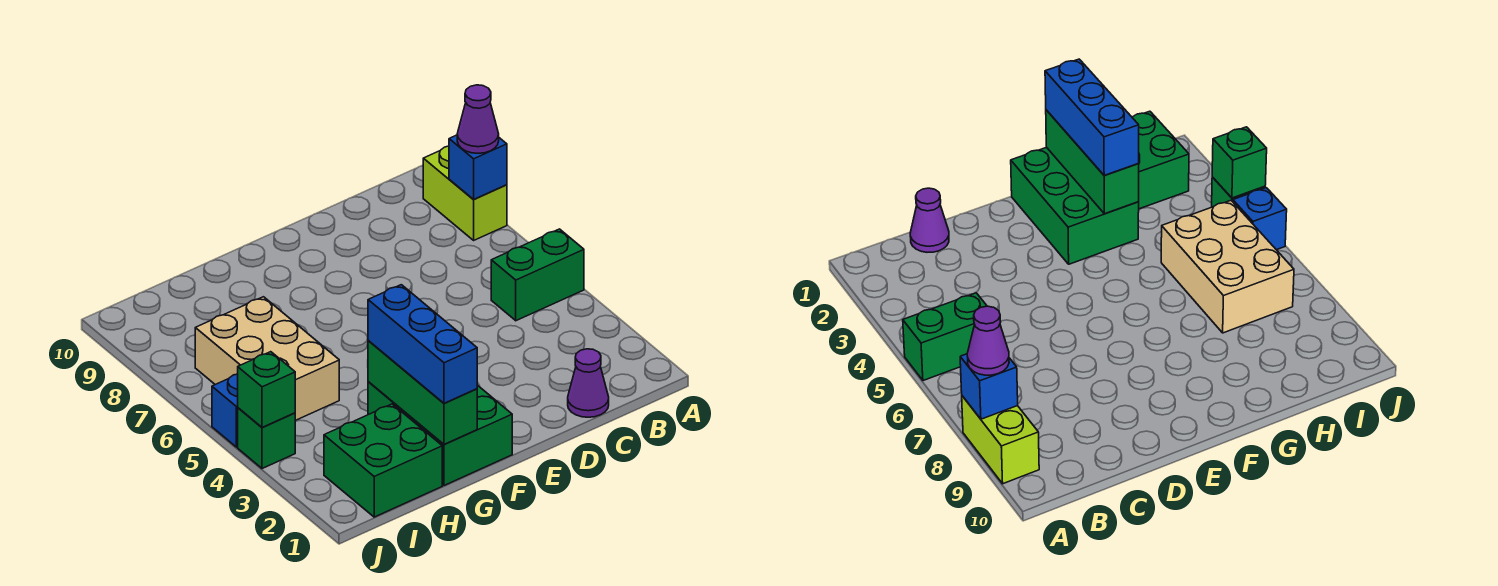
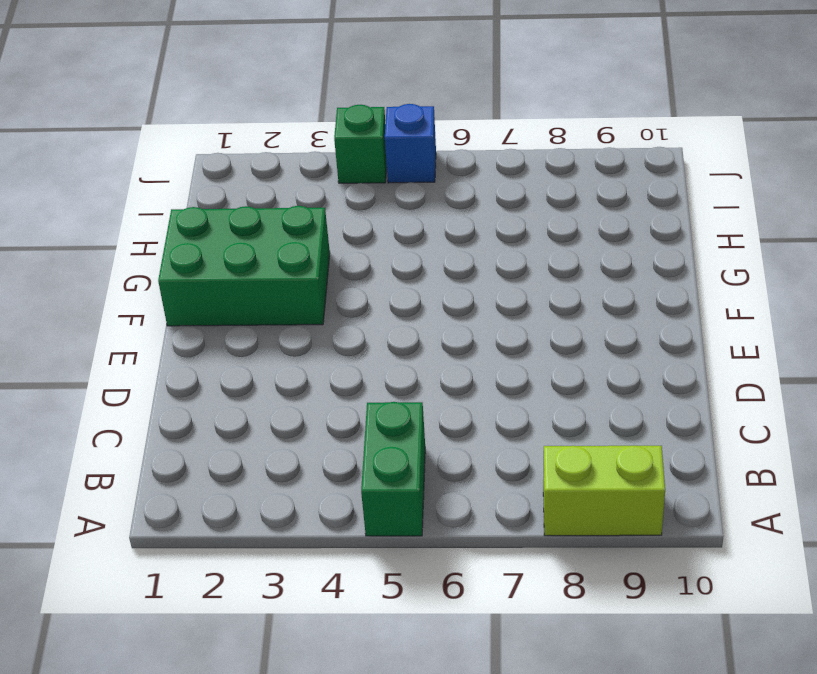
none -> purple cone C1 level 1
none -> green brick H1:I2 level 1
none -> tan brick H5:I7 level 1

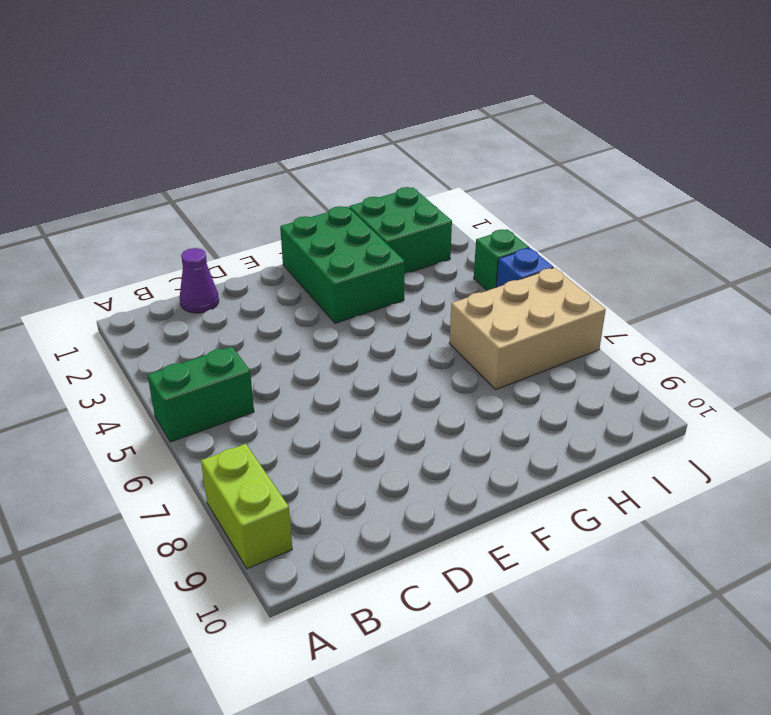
tan brick H6:J7 level 1 -> tan brick H5:I7 level 1
none -> blue brick A8 level 2
none -> green brick G1:G3 level 2
none -> green brick J4 level 2

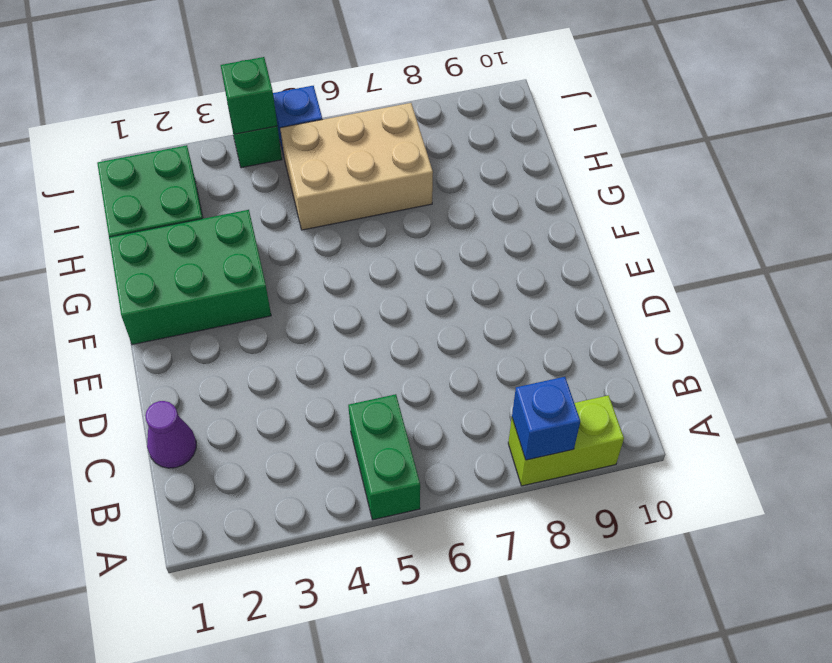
none -> green brick G1:G3 level 2
none -> purple cone A8 level 3
none -> blue brick G1:G3 level 3

